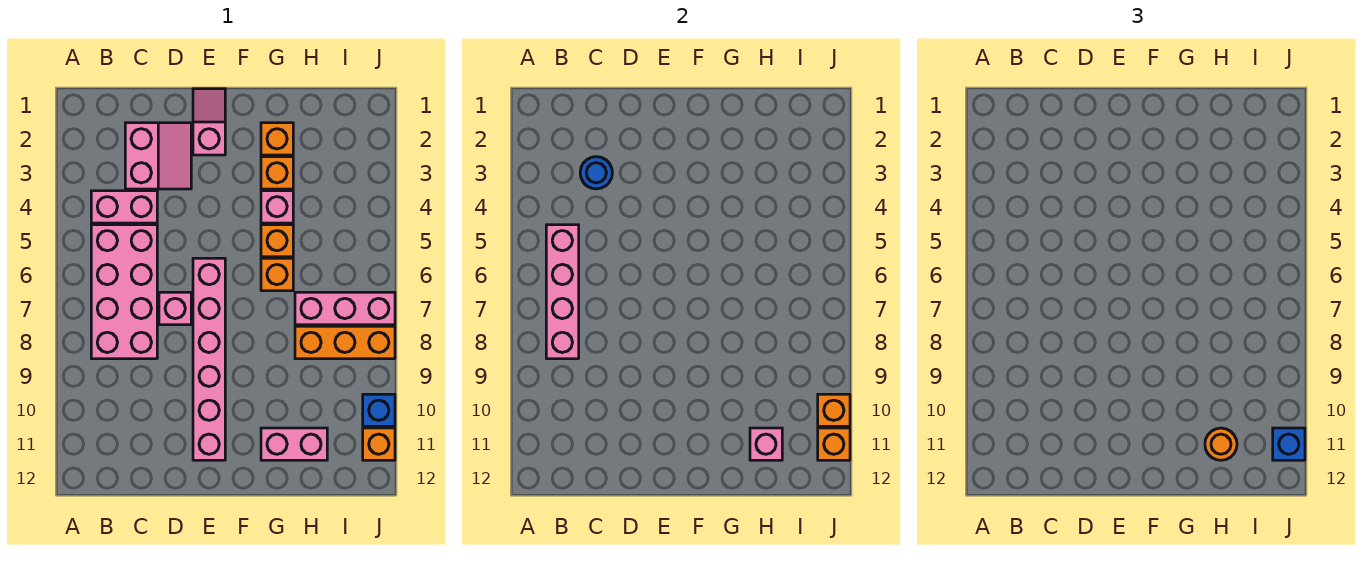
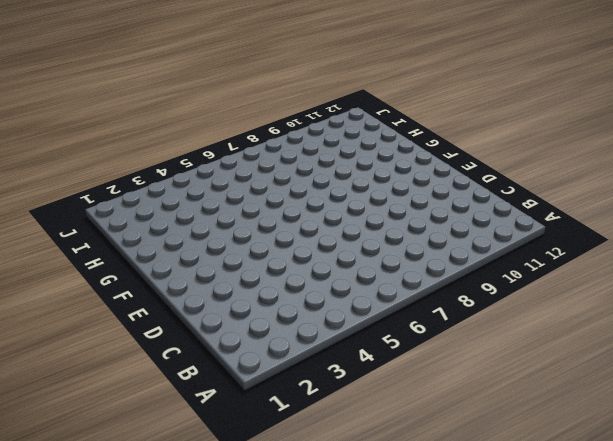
none -> pink brick B4:C4 level 1
none -> pink brick B5:C8 level 1
none -> pink slope C2:D3 level 1 top C

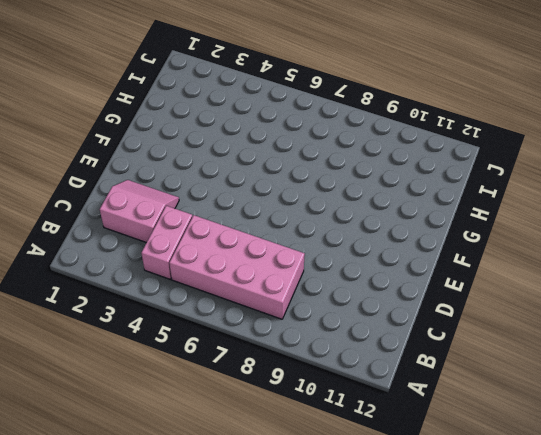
none -> pink brick D7 level 1
none -> pink slope E1:E2 level 1 top 2
none -> pink brick E6:E11 level 1

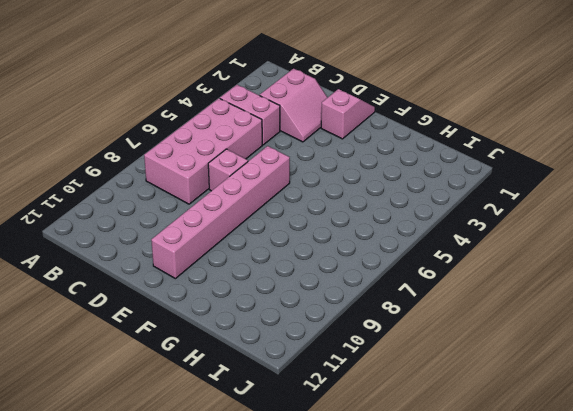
none -> orange brick G2 level 1
none -> orange brick G3 level 1
none -> pink brick G4 level 1

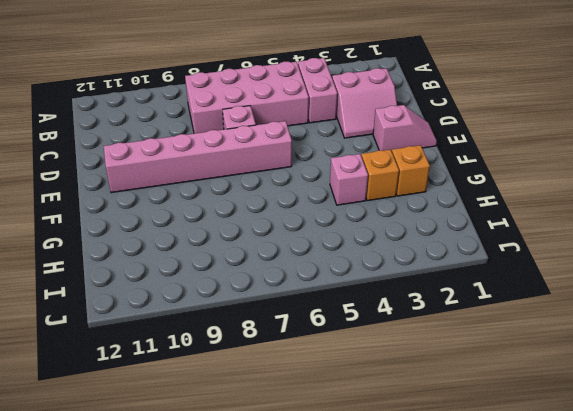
none -> orange brick G5 level 1
none -> orange brick G6 level 1
none -> pink brick G11:H11 level 1

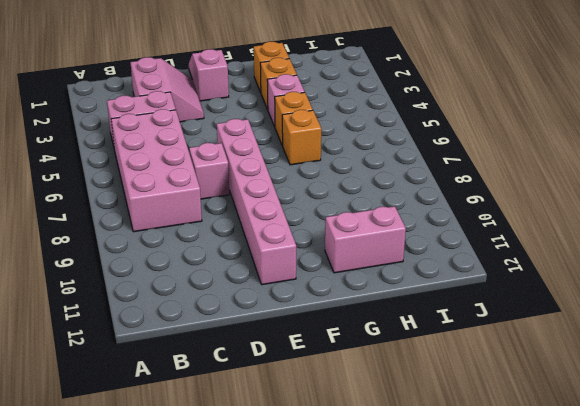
none -> pink brick H7:J7 level 1
none -> orange brick H8:J8 level 1
none -> blue brick J10 level 1

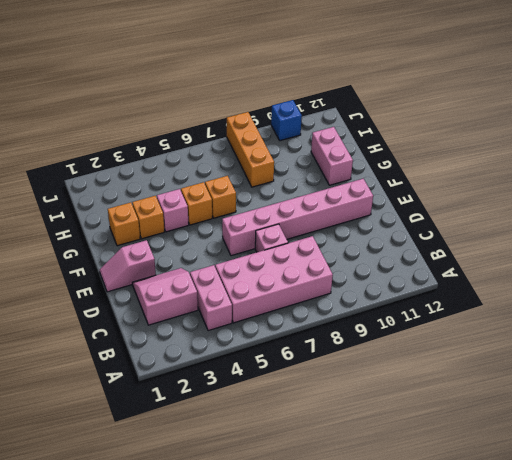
none -> pink brick H7:J7 level 1
none -> orange brick J11 level 1
none -> pink brick B5:B8 level 2

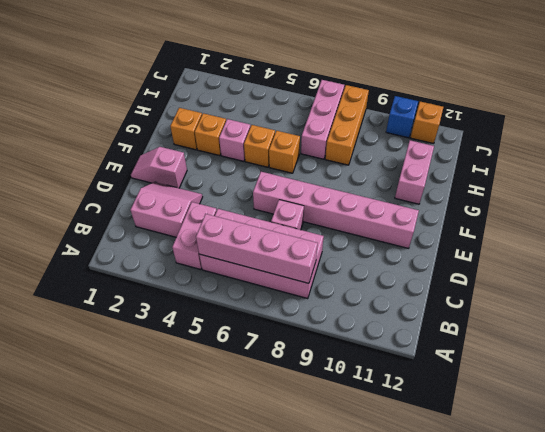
none -> blue round brick C3 level 2
none -> pink brick H11 level 2
none -> orange brick J10 level 2

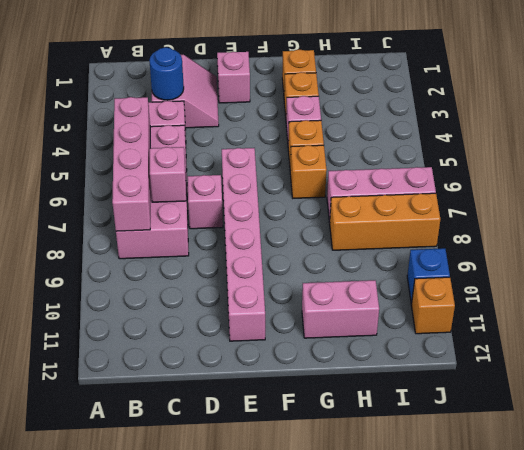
pink brick C7 level 2 -> pink brick H11 level 2
none -> orange brick J10 level 2
none -> orange brick J11 level 2
none -> orange round brick H11 level 3

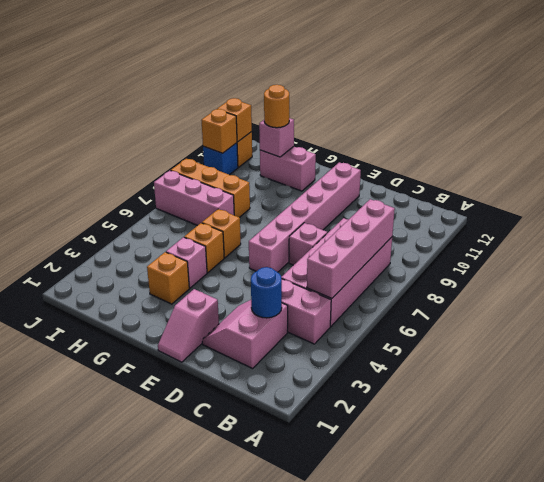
none -> orange brick G2 level 1
none -> blue brick J11 level 3

